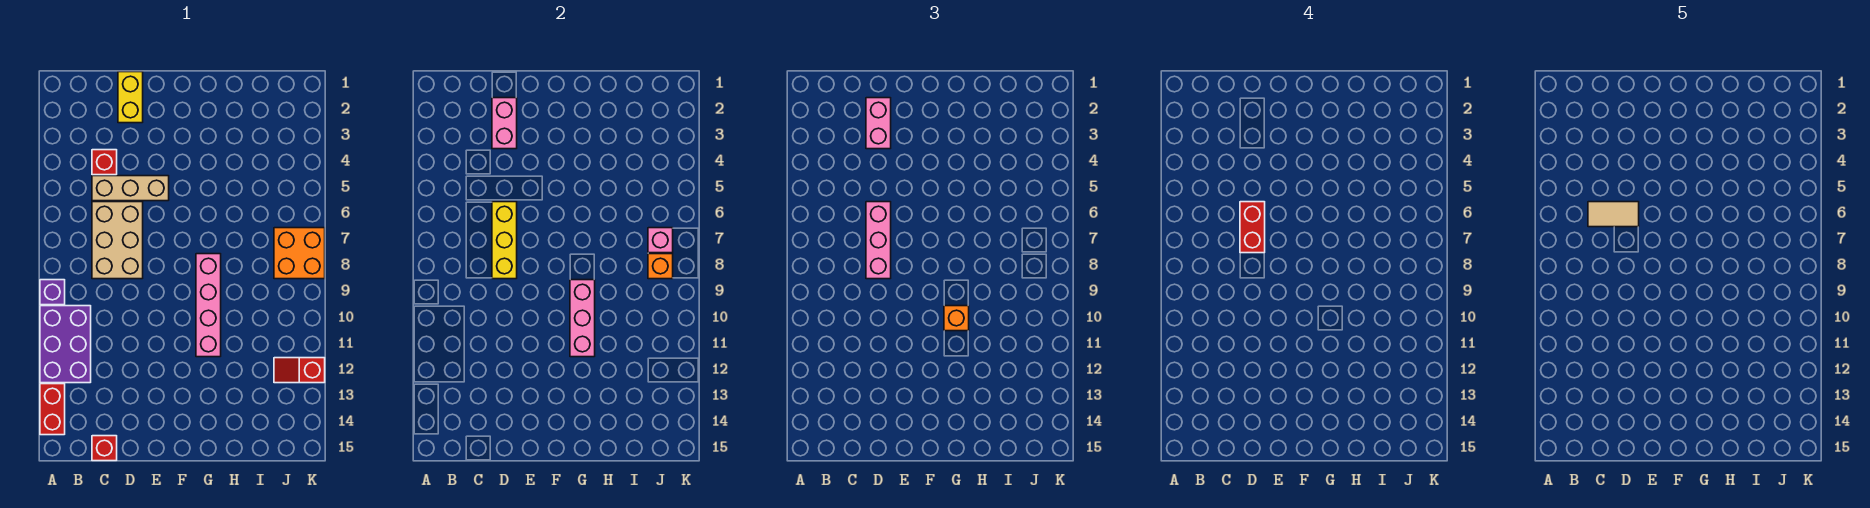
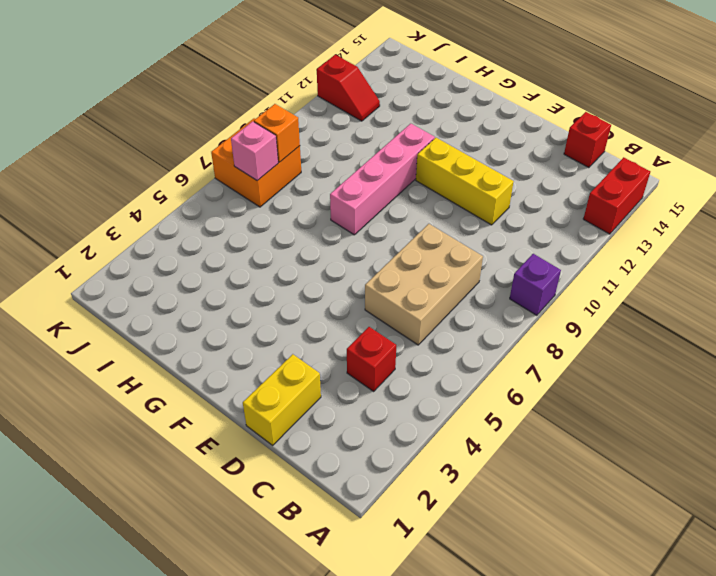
yellow brick D11:F11 level 1 -> yellow brick D6:D8 level 2
none -> purple brick A10:B12 level 1
none -> tan brick C5:E5 level 1
none -> pink brick D2:D3 level 2

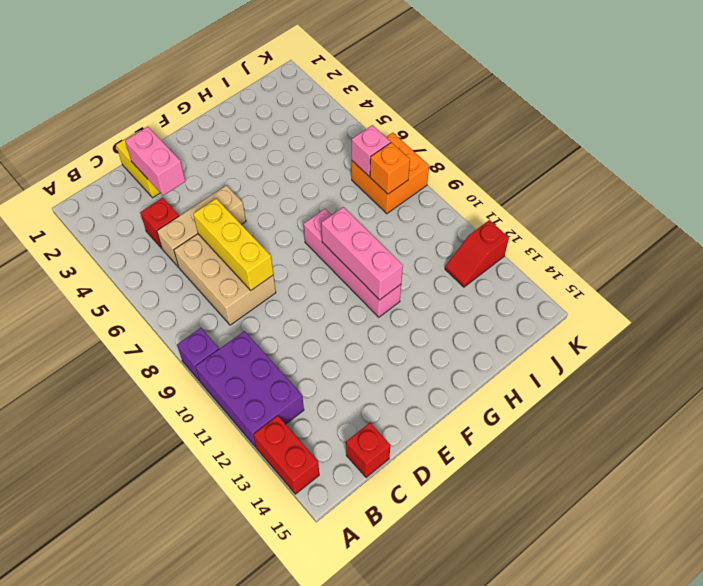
none -> pink brick D2:D3 level 3
none -> pink brick D6:D8 level 3
none -> orange brick G10 level 3

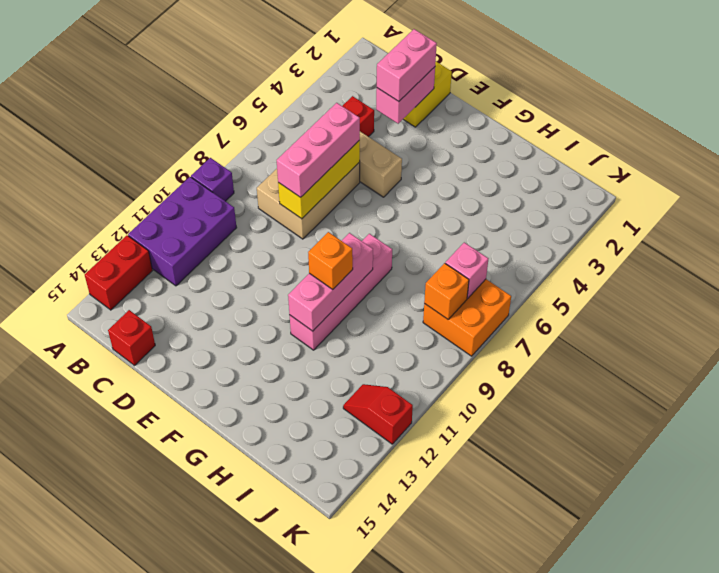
none -> red brick D6:D7 level 4
none -> tan tile C6:D6 level 5

